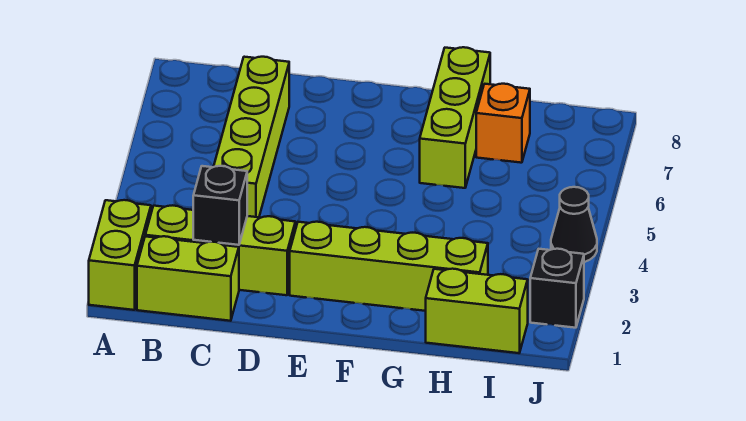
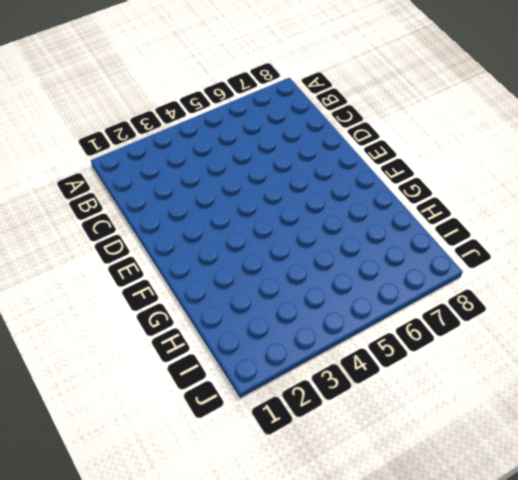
none -> lime brick A1:A2 level 1
none -> lime brick B1:C1 level 1

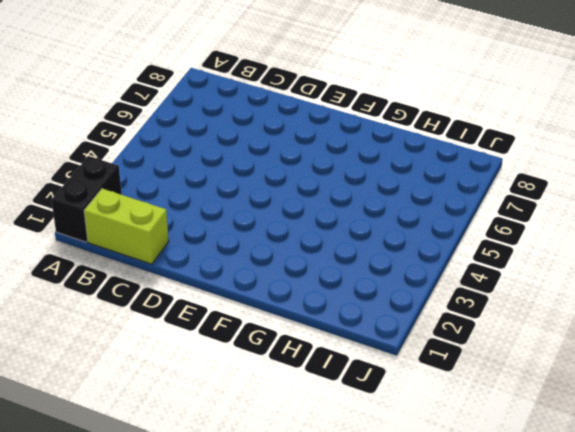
black brick A1:A2 level 1 -> lime brick A1:A2 level 1
none -> lime brick B2:D2 level 1
none -> lime brick C4:C7 level 1

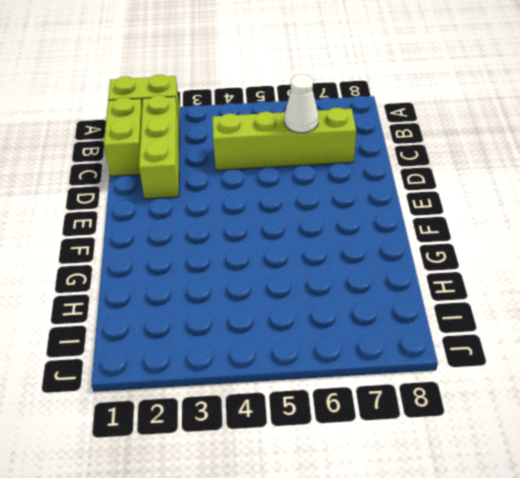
white cone C6 level 2 -> none
none -> lime brick E2:H2 level 1
none -> lime brick G6:G8 level 1

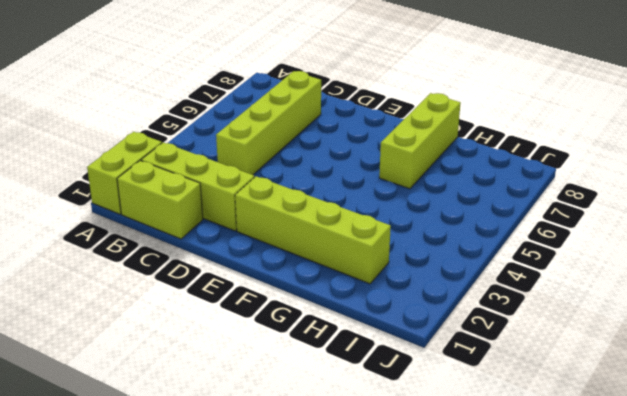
none -> lime brick H1:I1 level 1
none -> orange brick H7 level 1

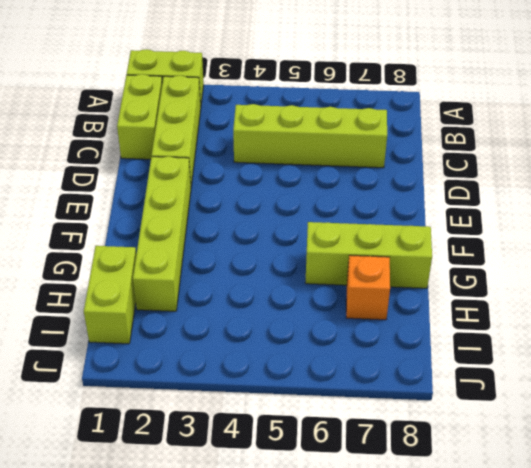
none -> black brick J2 level 1
none -> black cone J4 level 1

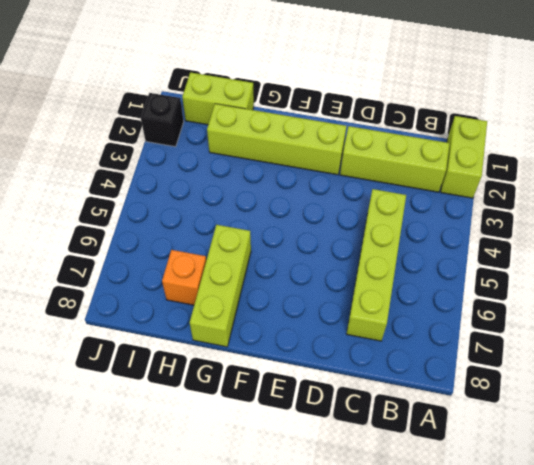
none -> lime brick B1:C1 level 1
none -> black cone J4 level 1

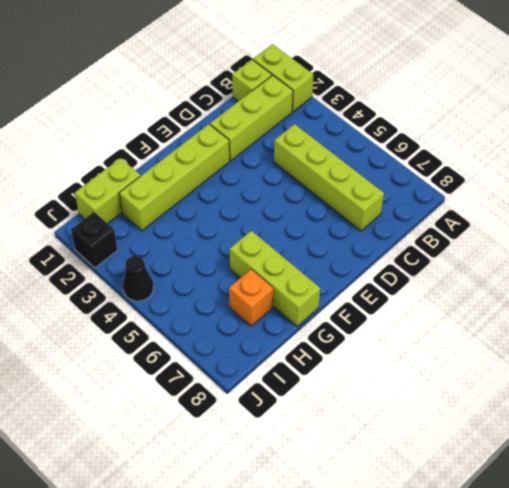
lime brick B1 level 1 -> lime brick B1:C1 level 1
none -> black brick C2 level 2

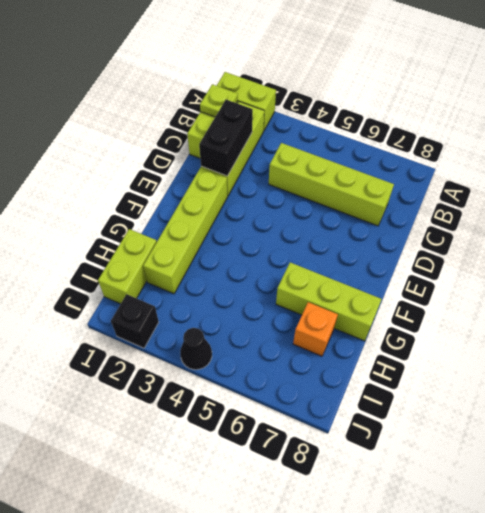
lime plate B1 level 2 -> none
black brick C2:D2 level 2 -> black brick C2 level 2

